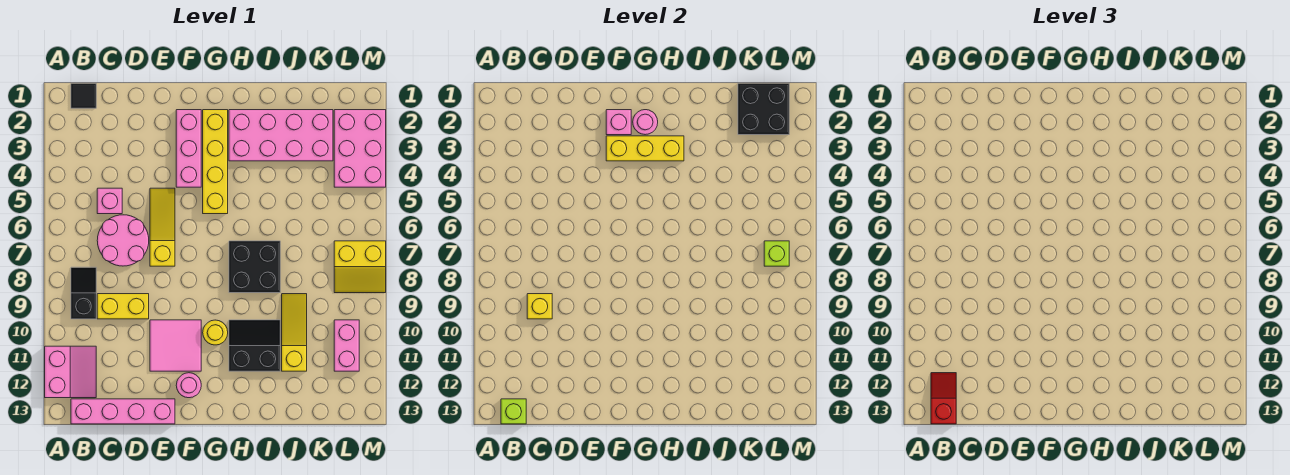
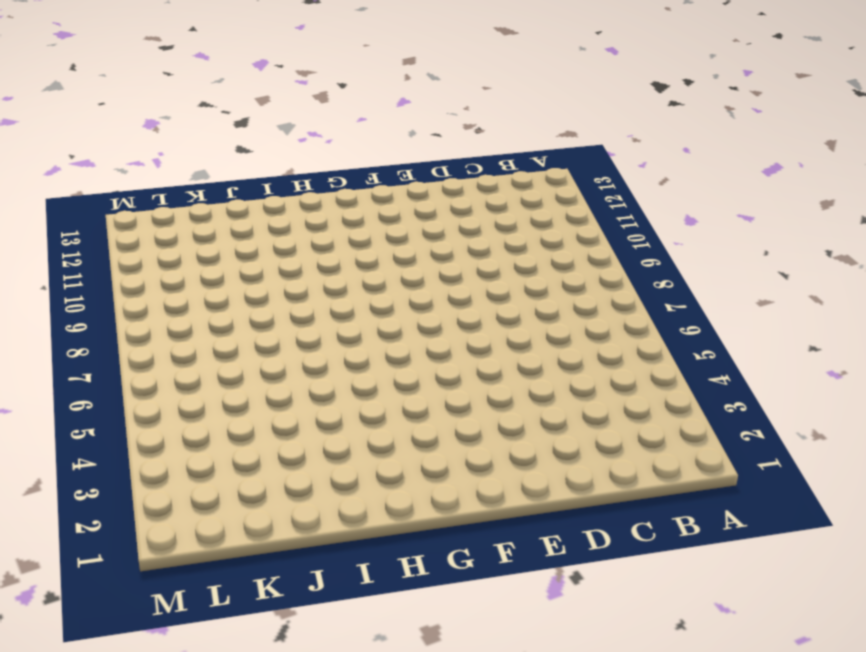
none -> pink slope A11:B12 level 1 top A
none -> black tile B1 level 1
none -> black slope B8:B9 level 1 top 9

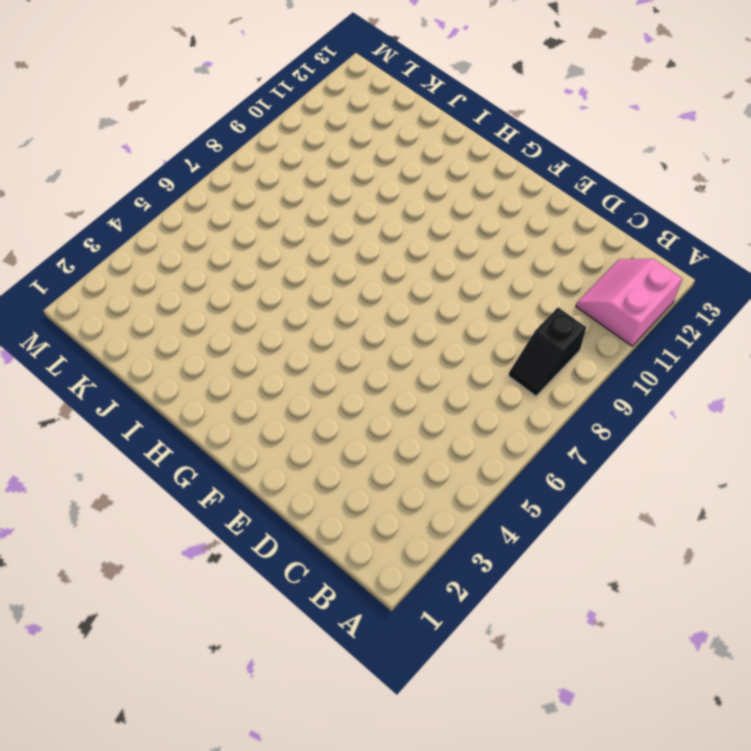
none -> black tile B1 level 1
none -> pink brick B13:E13 level 1
none -> pink brick C5 level 1

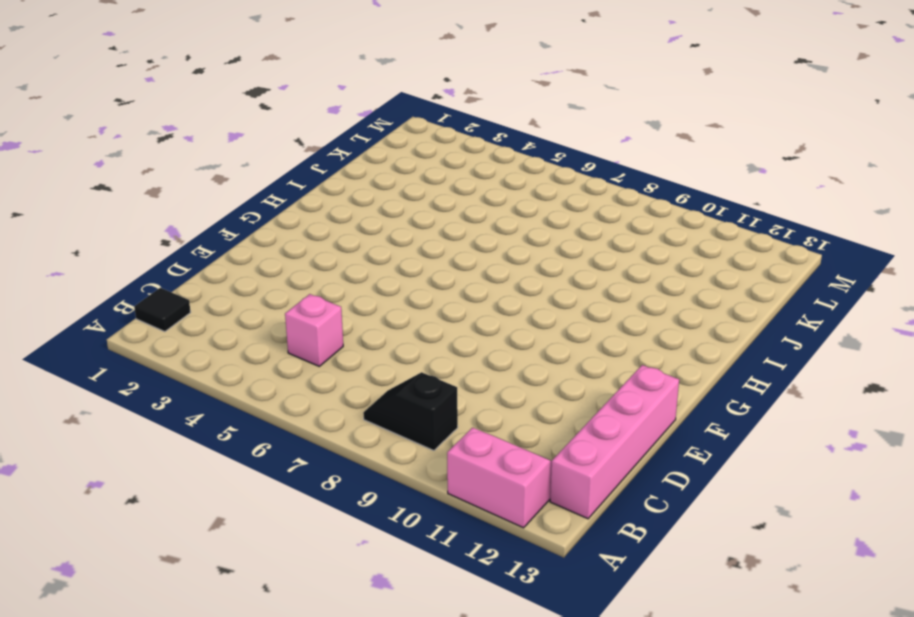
none -> pink round brick C6:D7 level 1
none -> yellow brick C9:D9 level 1
none -> yellow slope E5:E7 level 1 top 7

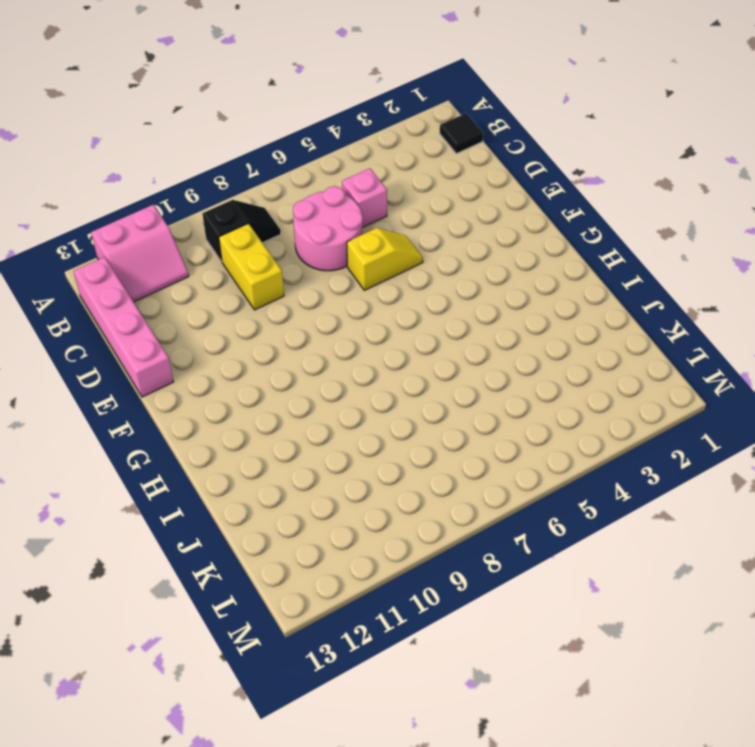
yellow slope E5:E6 level 1 top 6 -> yellow slope E5:E7 level 1 top 7
none -> pink tile E10:F11 level 1
none -> pink brick F2:F4 level 1
none -> pink round brick F12 level 1

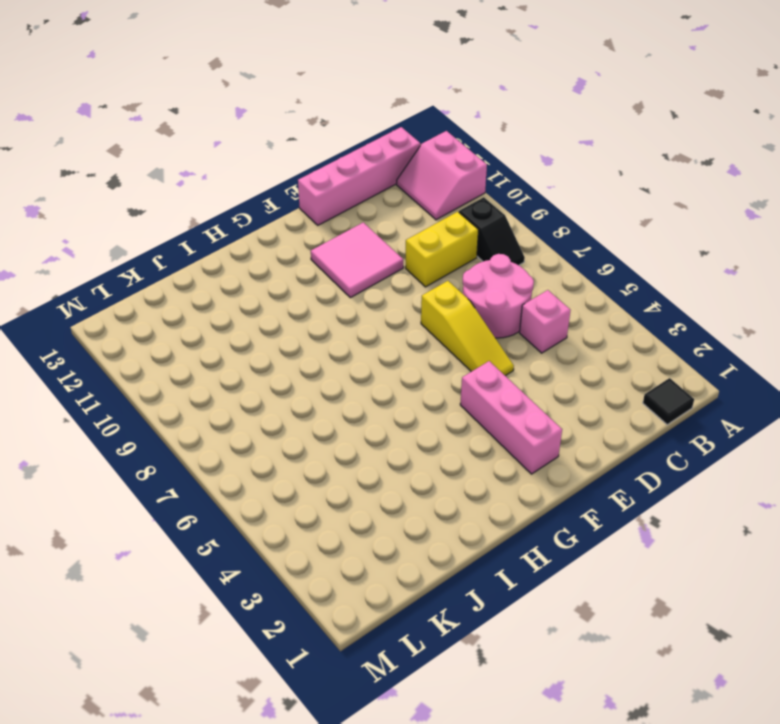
none -> pink round brick F12 level 1
none -> yellow brick G2:G5 level 1
none -> yellow round brick G10 level 1

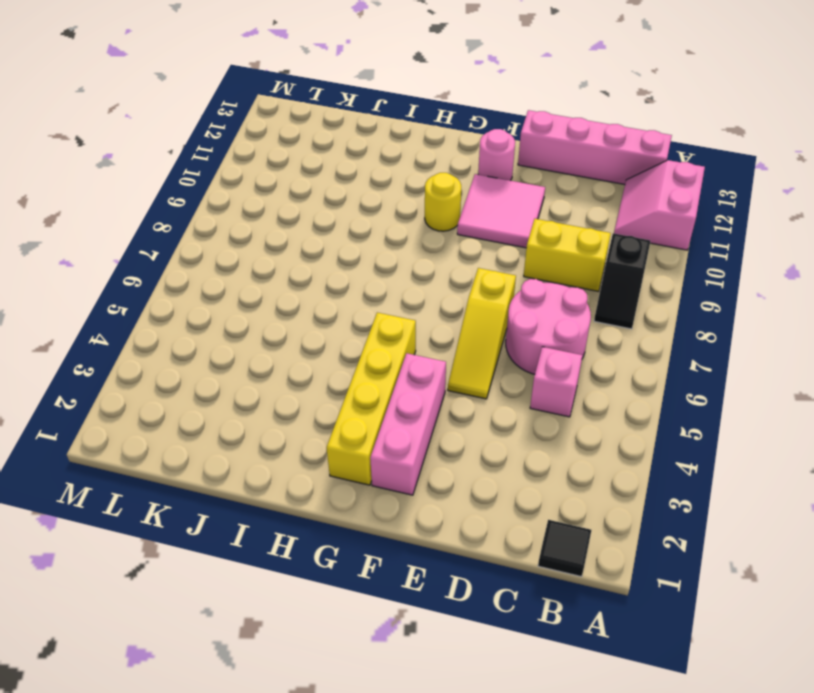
none -> pink brick H2:K3 level 1
none -> black brick H7:I8 level 1
none -> black slope H10:I11 level 1 top 11

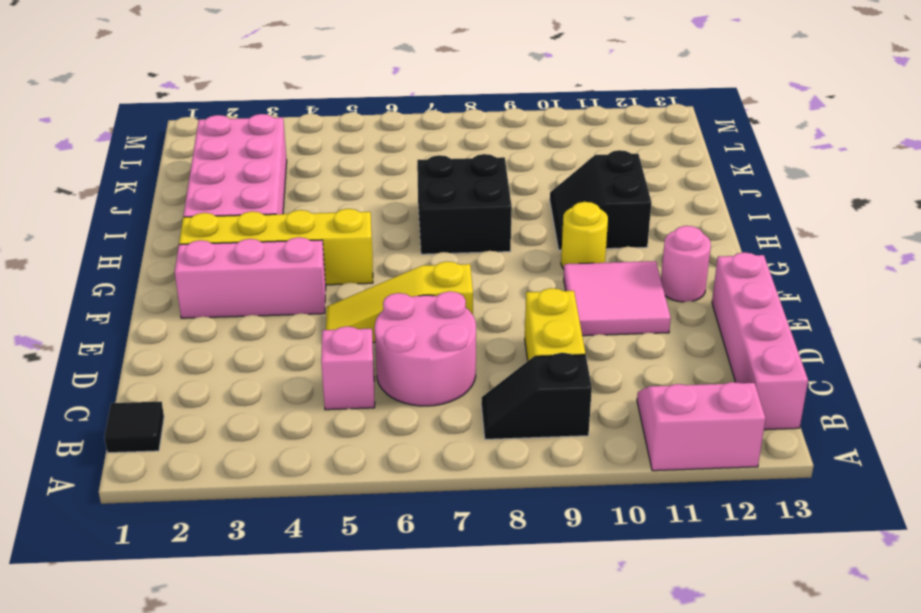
none -> yellow slope J9:J11 level 1 top 11
none -> pink brick L2:M4 level 1
none -> yellow slope L7:M8 level 1 top 7

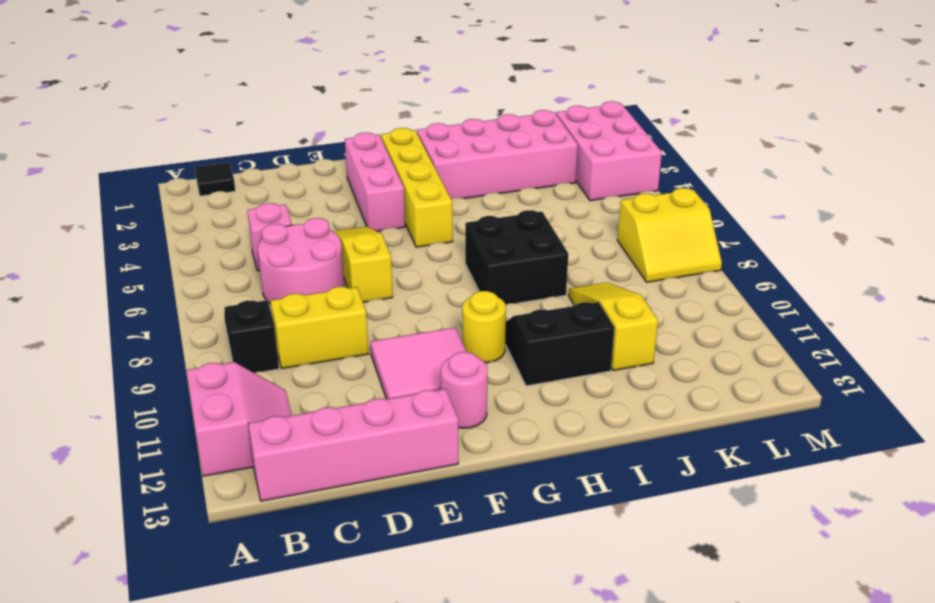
none -> pink brick L10:L11 level 1
none -> lime brick B13 level 2
none -> yellow brick C9 level 2

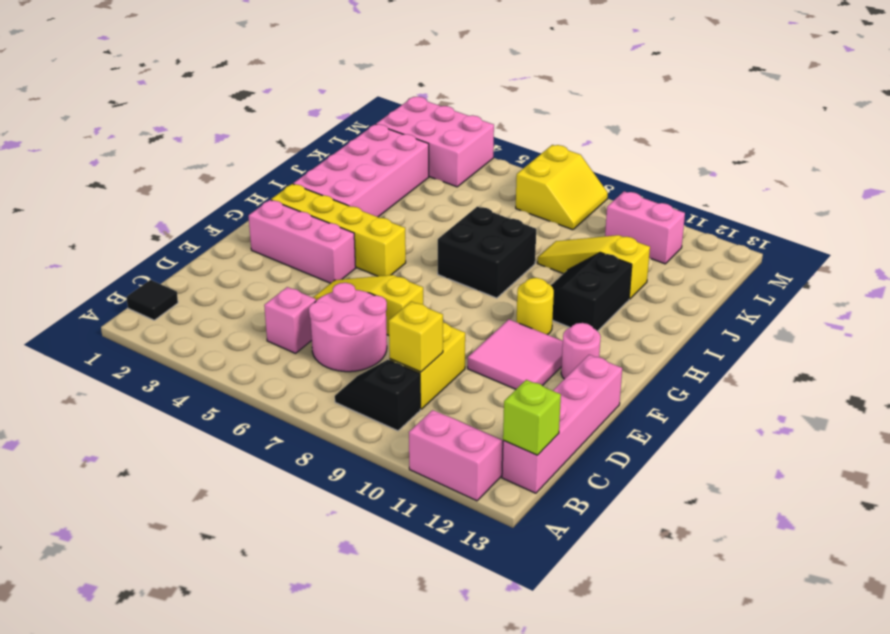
none -> pink brick F2 level 2
none -> yellow brick F3:H3 level 2
none -> pink round brick G2 level 2

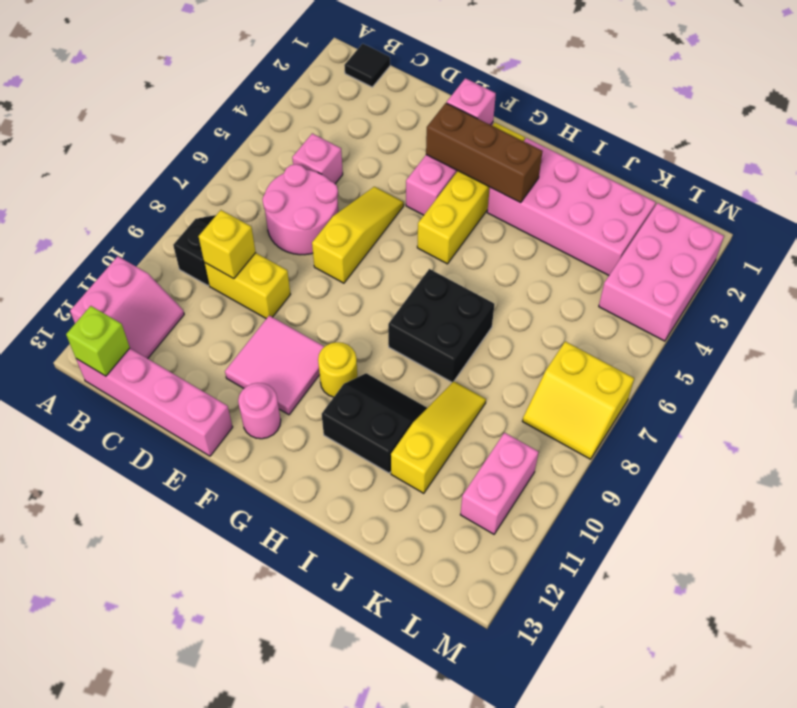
brown brick F3:H3 level 2 -> yellow brick F3:H3 level 2
none -> pink round brick G2 level 2
none -> black brick K1:L2 level 2
none -> lime brick L7 level 2

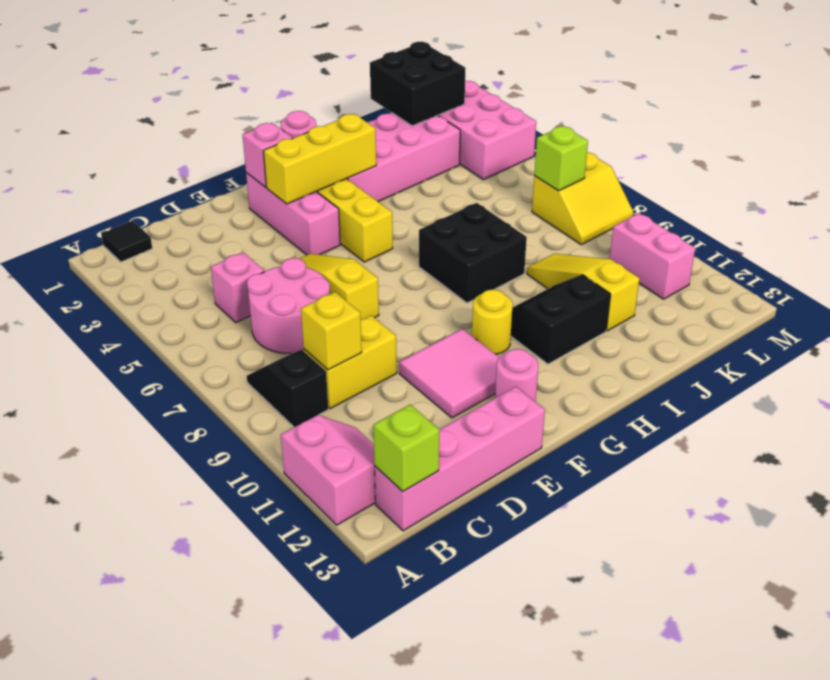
none -> red slope B12:B13 level 3 top 13

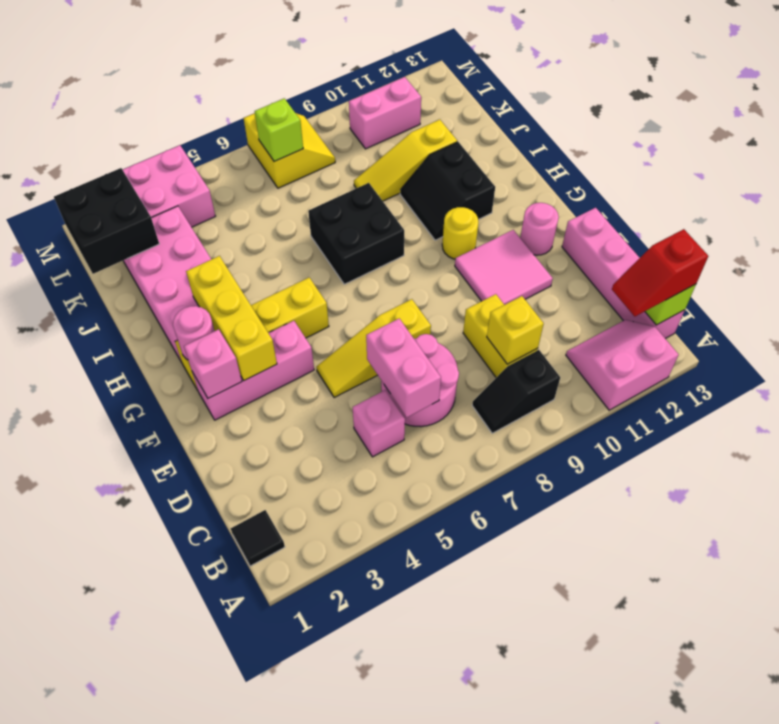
pink brick C6:D6 level 2 -> none

